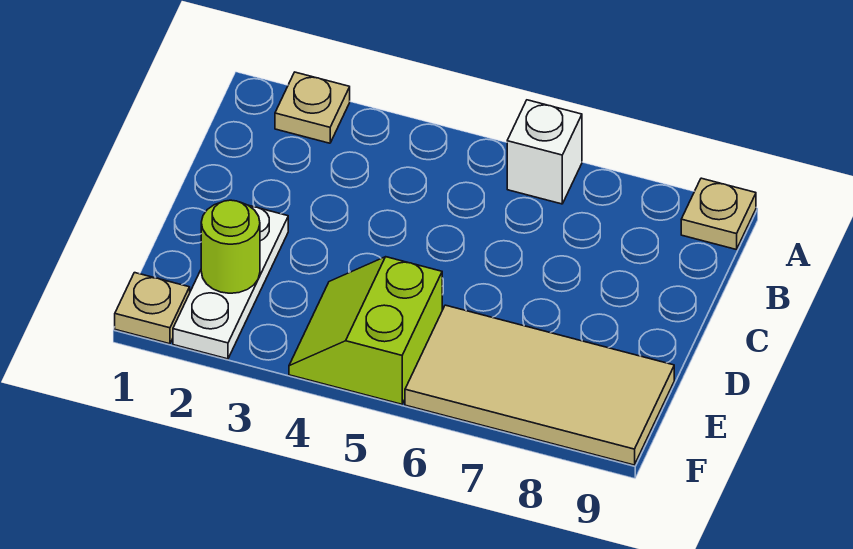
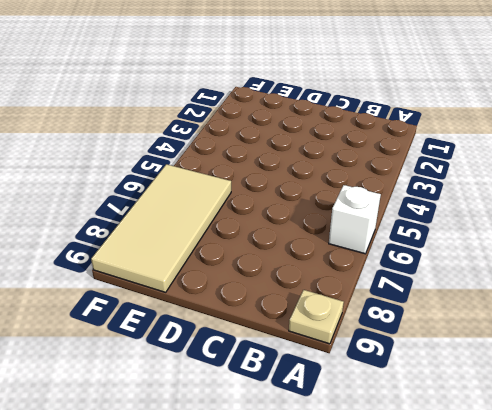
none -> tan plate A2 level 1
none -> white plate D2:F2 level 1

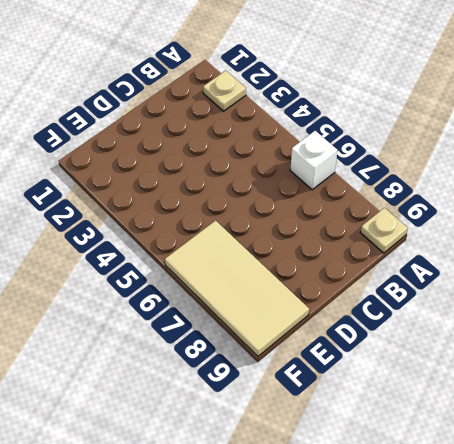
none -> white plate D2:F2 level 1
none -> lime slope E4:F5 level 1 top 5

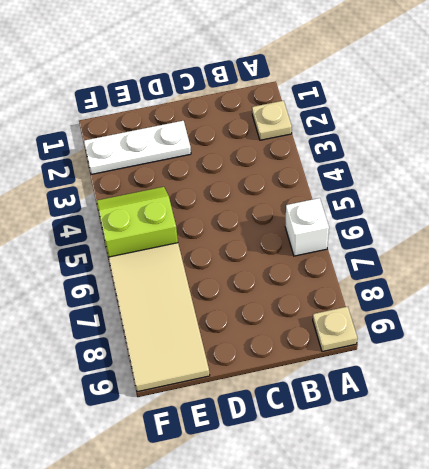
none -> tan plate F1 level 1
none -> lime round brick E2 level 2

